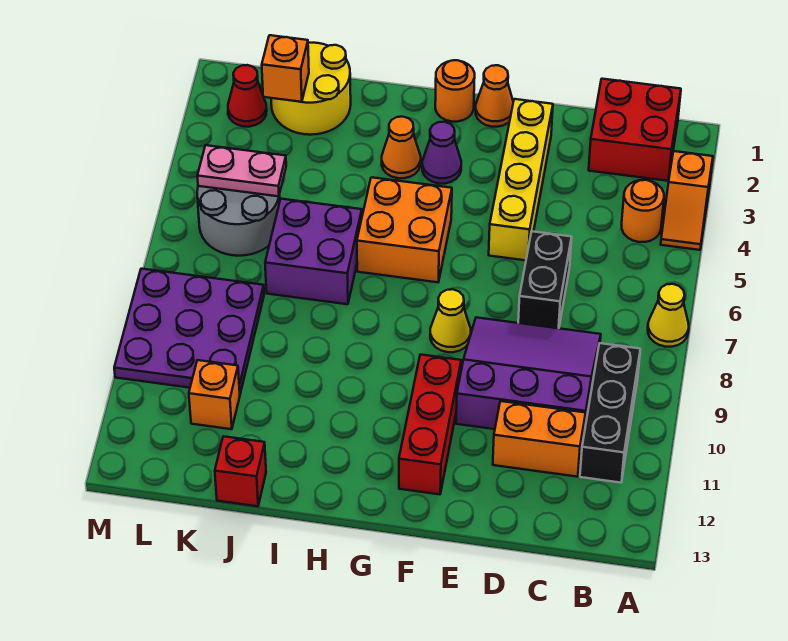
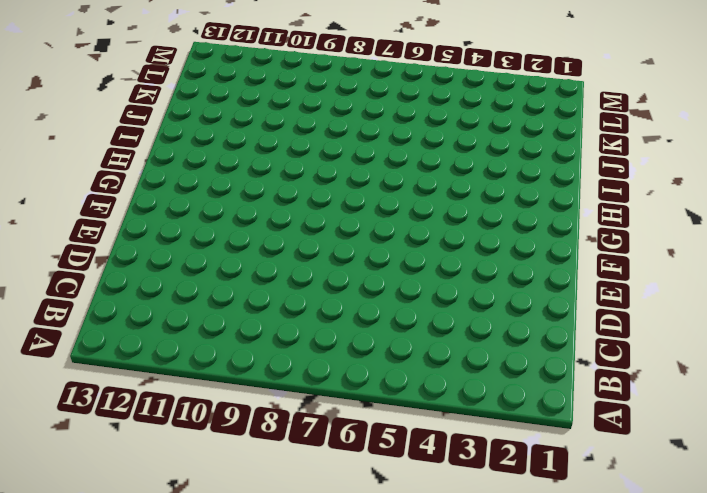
none -> orange slope A3:A4 level 1 top 3
none -> yellow cone A7 level 1
none -> red brick B1:C2 level 1

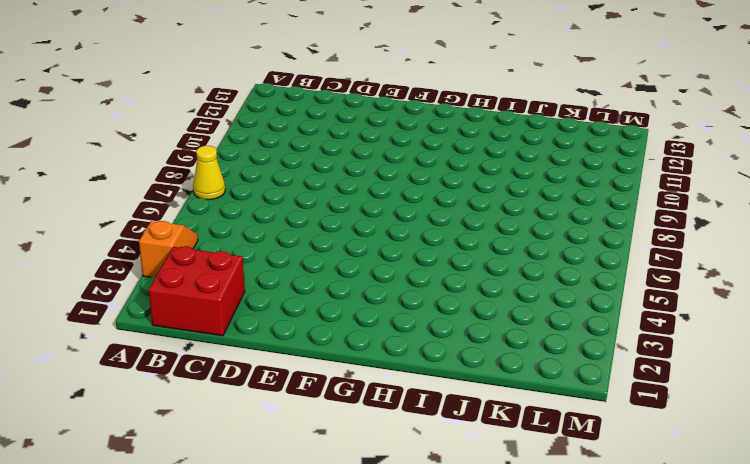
none -> orange round brick B4 level 1
none -> black brick B9:B11 level 1
none -> purple slope C8:E10 level 1 top 10

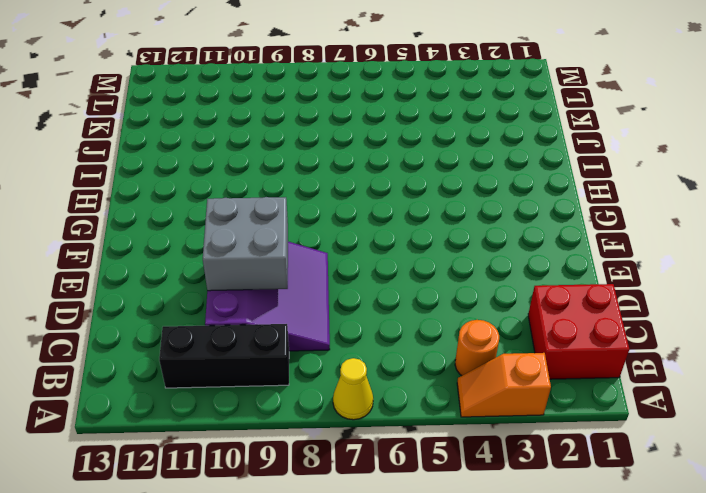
grey brick D9:E10 level 2 -> none
none -> orange brick C11:D11 level 1
none -> black brick D6:D7 level 1
none -> yellow brick E2:E5 level 1

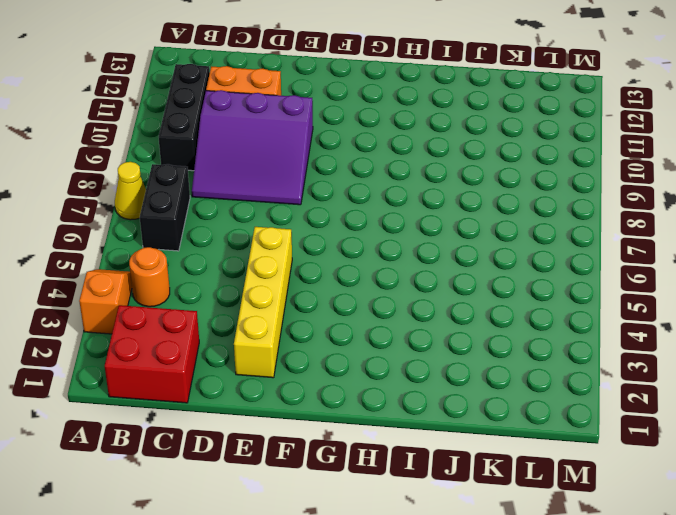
black brick B6:B7 level 1 -> black brick D6:D7 level 1
none -> orange cone F1 level 1
none -> yellow cone F8 level 1
none -> red brick F10:F12 level 1

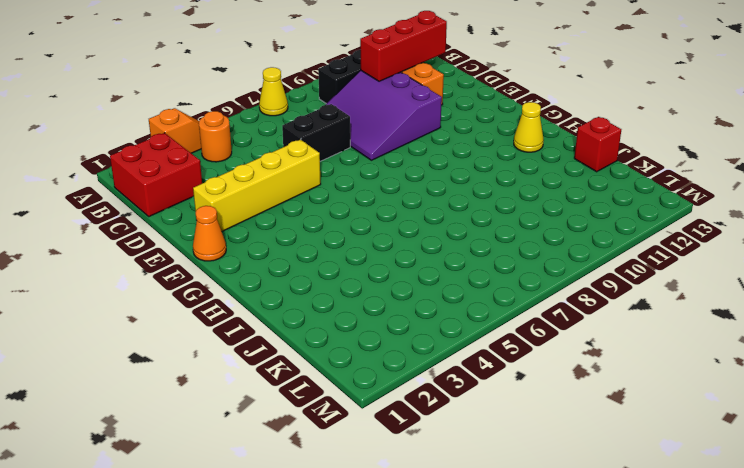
red brick C10:C12 level 2 -> red brick F10:F12 level 1
yellow cone H12 level 1 -> yellow cone F8 level 1
none -> orange round brick G1 level 1
none -> purple cone G3 level 1
none -> orange brick G5:H6 level 1

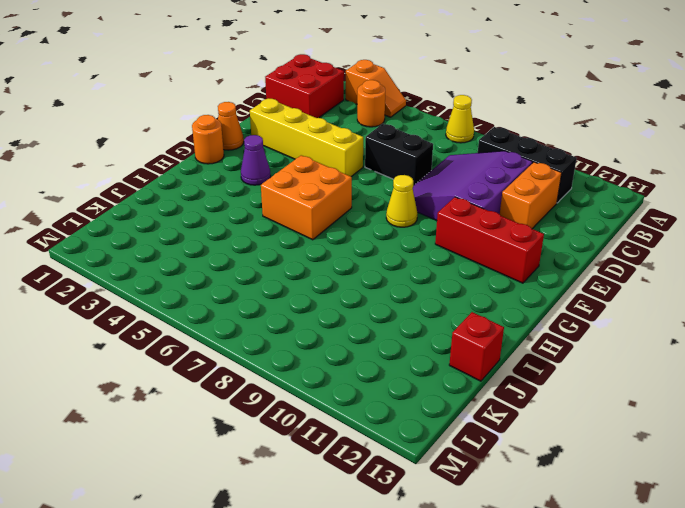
none -> orange cone H3 level 1
none -> purple brick I6:J7 level 1
none -> yellow round brick J1:K2 level 1

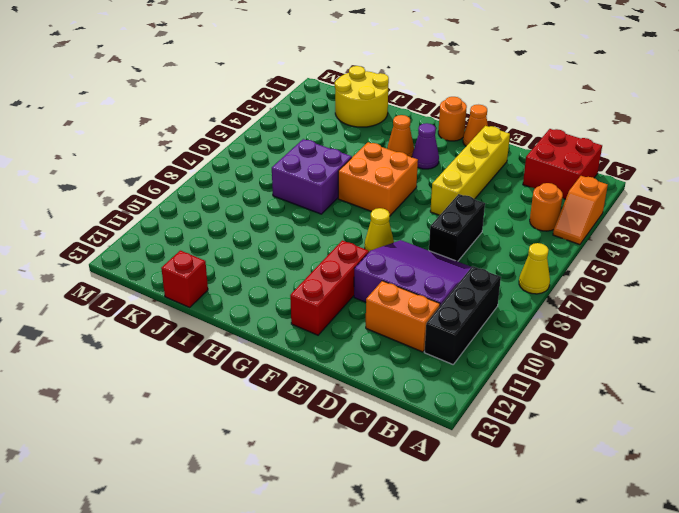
none -> grey round brick K5:L6 level 1
none -> purple plate K8:M10 level 1
none -> orange brick K11 level 1

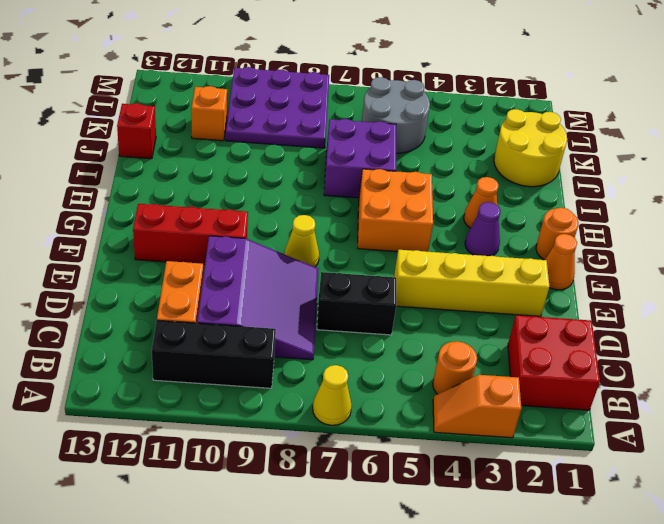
none -> red cone L2 level 1
none -> orange brick K2 level 2
none -> pink plate K5:L5 level 2

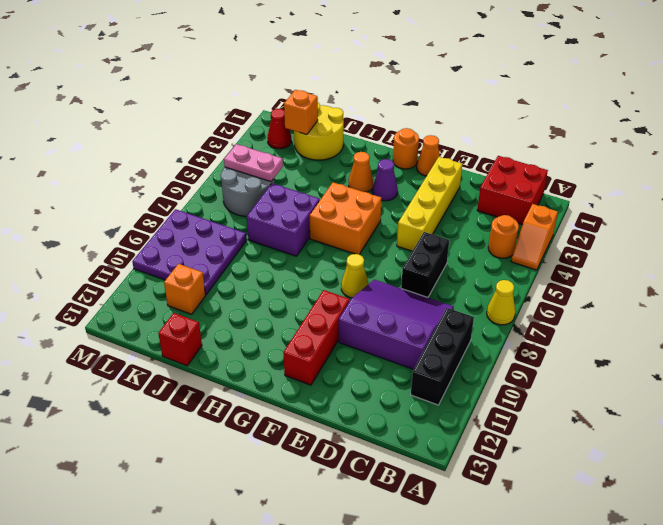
none -> orange brick C11:D11 level 1

